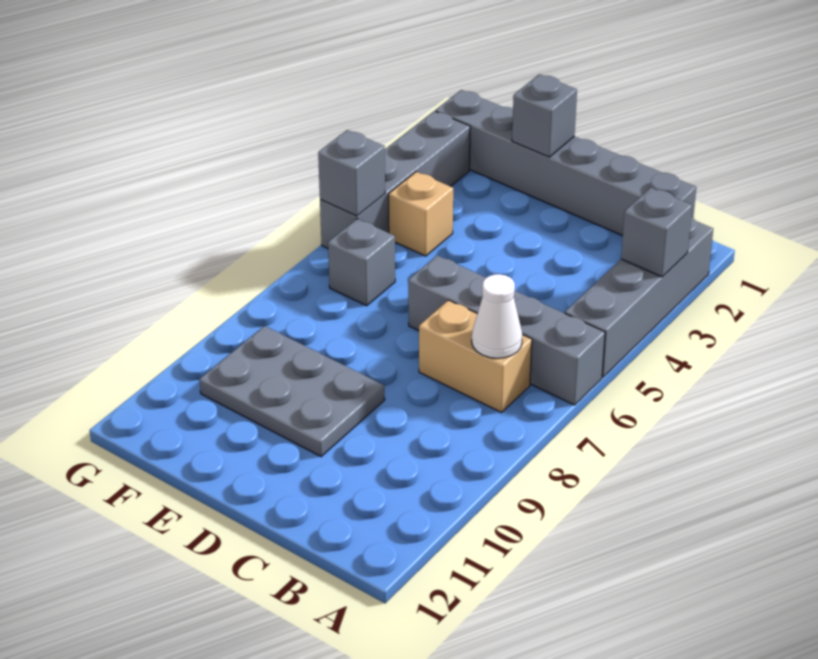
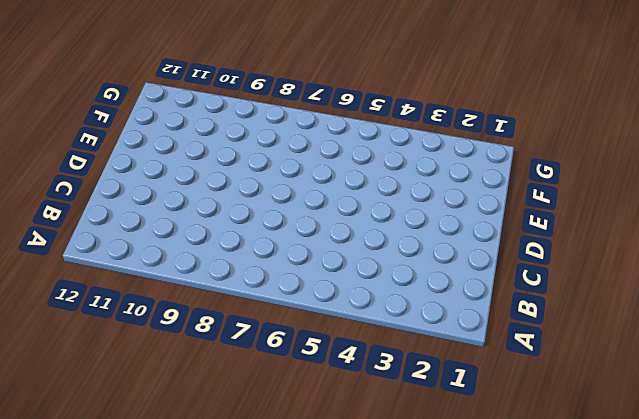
none -> grey brick A2:A5 level 1
none -> grey brick A6:D6 level 1
none -> grey brick B1:G1 level 1

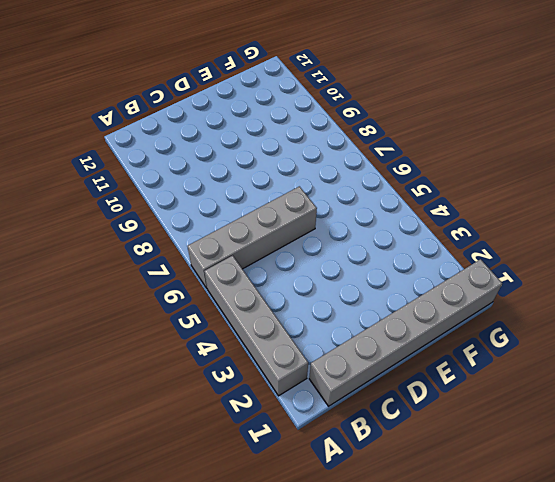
none -> tan brick B7:C7 level 1
none -> grey plate D9:F10 level 1
none -> tan brick F4 level 1

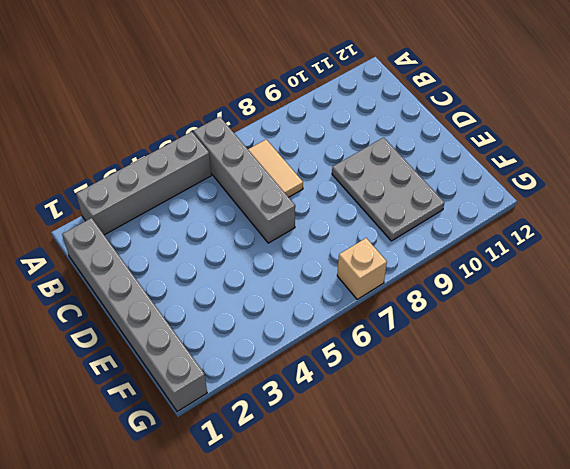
tan tile B7:C7 level 1 -> tan brick B7:C7 level 1
tan brick G7 level 1 -> tan brick F4 level 1
none -> grey brick F6 level 1
none -> grey brick G2:G5 level 1
none -> grey brick A3 level 2

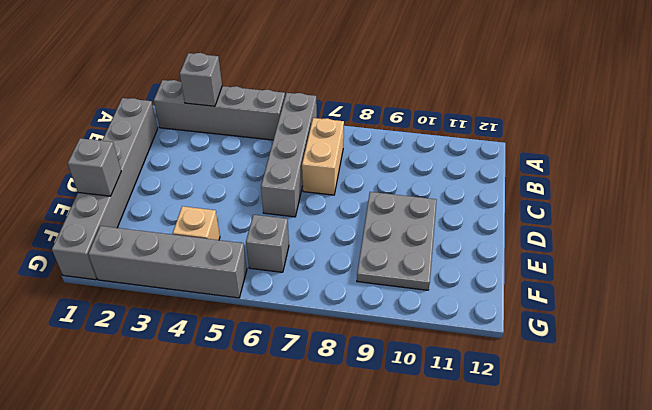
none -> white cone B7 level 2
none -> grey brick G5 level 2

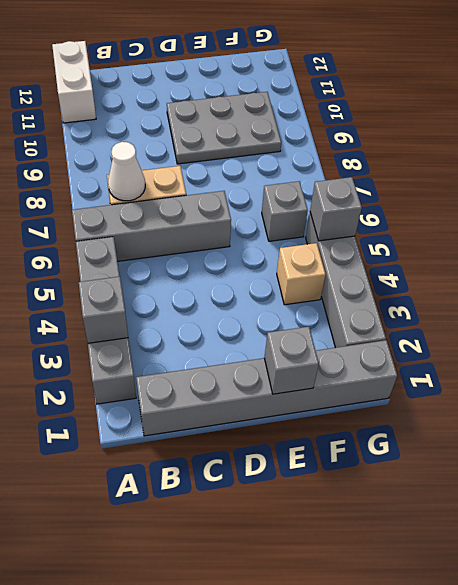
white brick A11:A12 level 1 -> none

